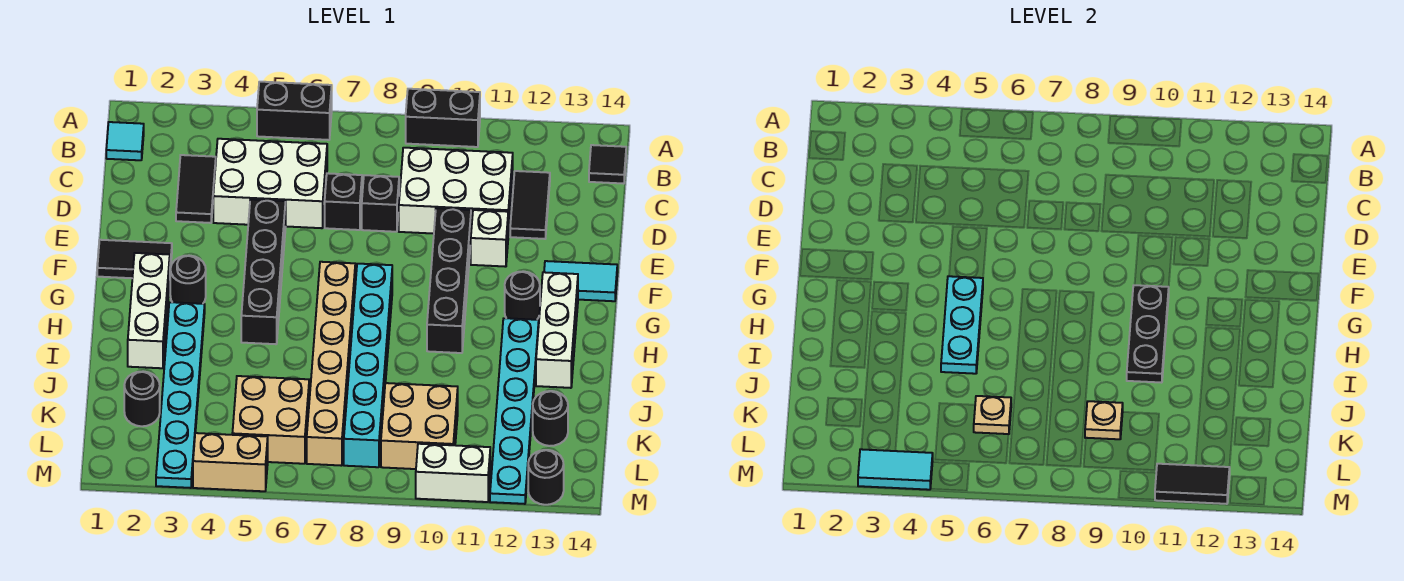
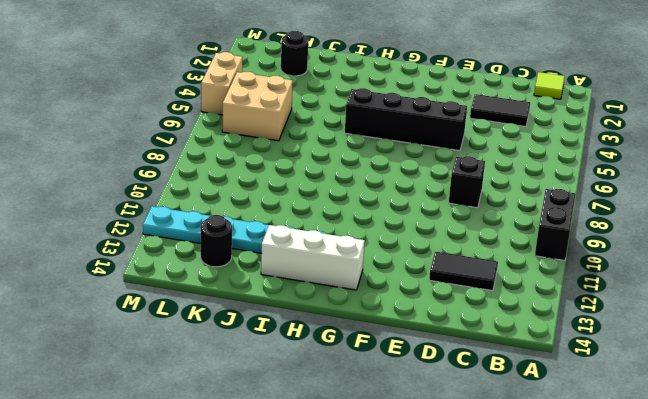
lime tile B1 level 1 -> cyan tile B1 level 1
none -> black brick A5:A6 level 1
none -> black tile B14 level 1
none -> white brick C4:D6 level 1
none -> white brick C9:D11 level 1

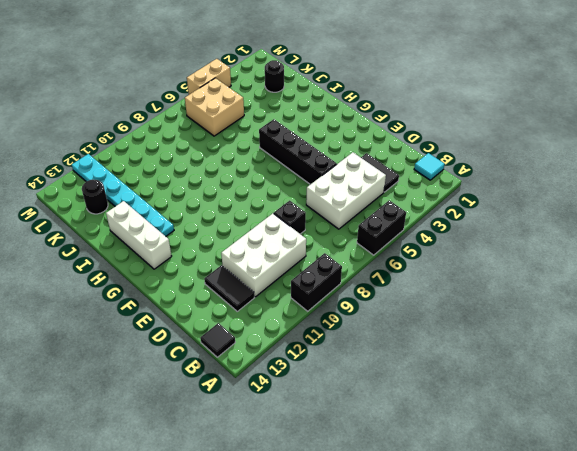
none -> black brick D7 level 1
none -> black brick E10:H10 level 1
none -> white brick E11 level 1
none -> black tile F1:F2 level 1

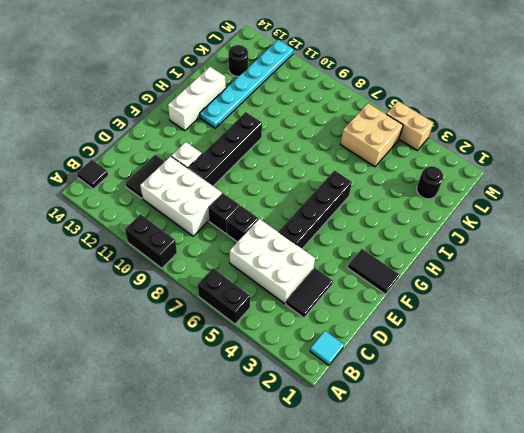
none -> cyan tile F13:F14 level 1
none -> white brick G2:I2 level 1
none -> black round brick G3 level 1
none -> tan brick G7:L7 level 1

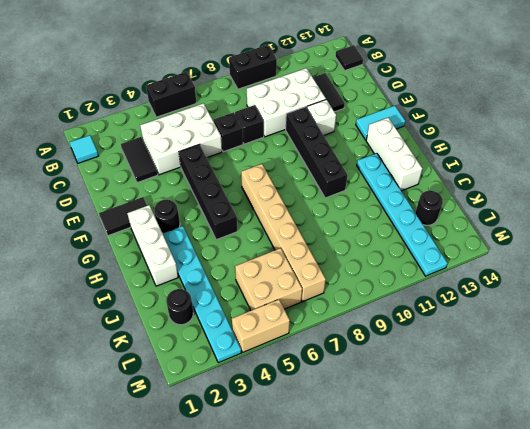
none -> cyan brick G8:L8 level 1
none -> black round brick G12 level 1
none -> tan brick K9:L10 level 1
none -> white brick M10:M11 level 1

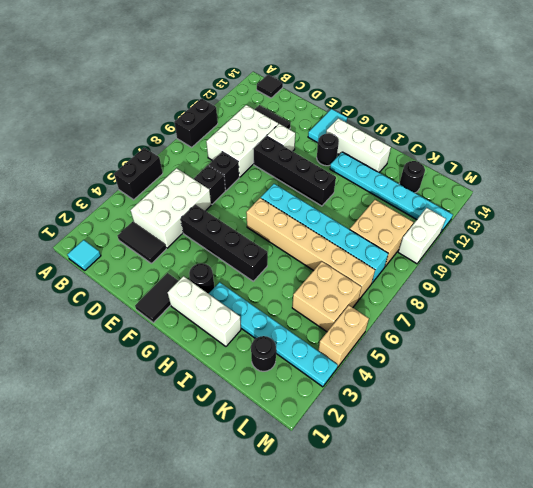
none -> black round brick M13 level 1
none -> cyan plate G5:I5 level 2
none -> black plate G10:I10 level 2
none -> tan plate K6 level 2

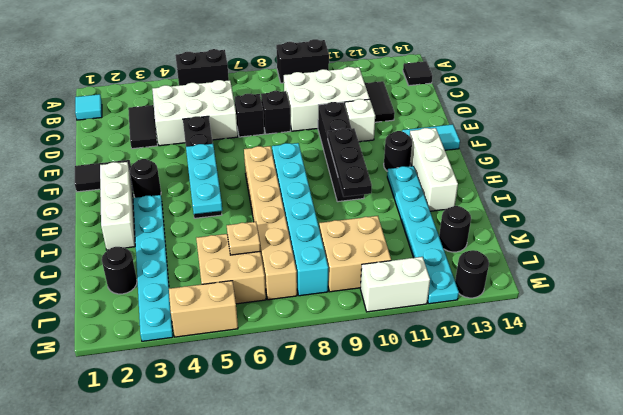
none -> tan plate K9 level 2
none -> cyan tile M3:M4 level 2
none -> black tile M11:M12 level 2

